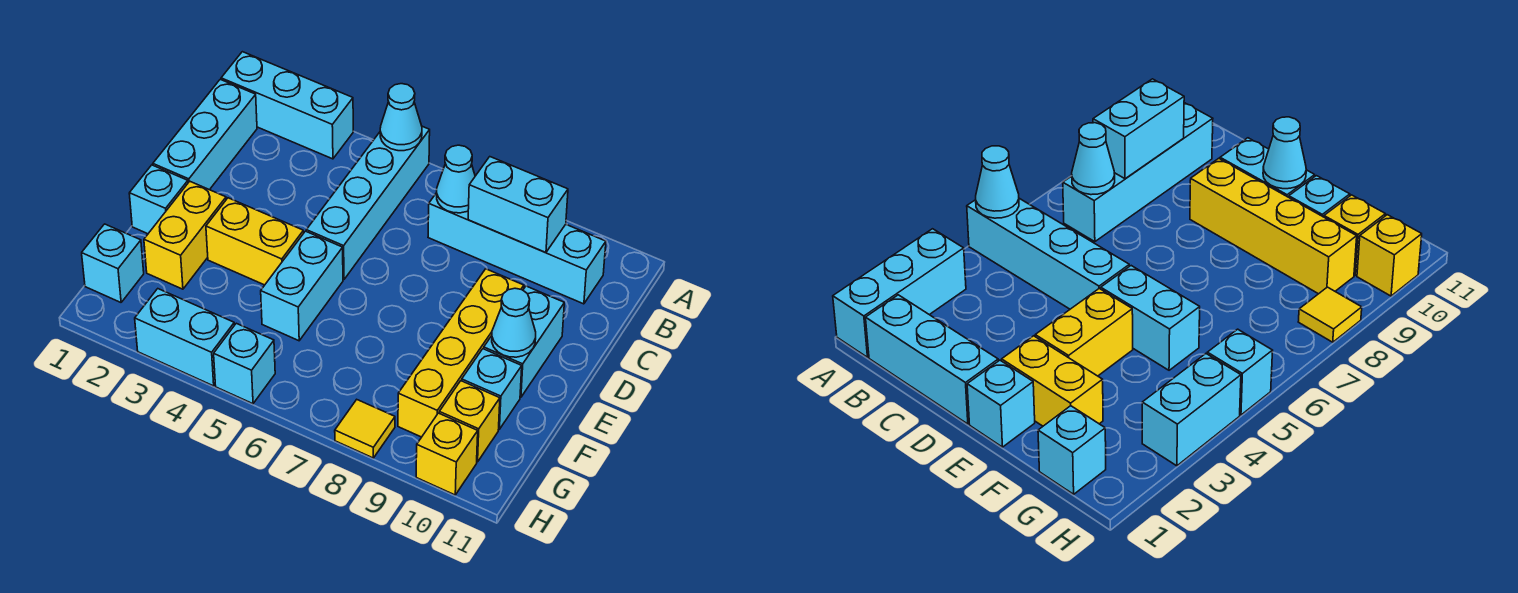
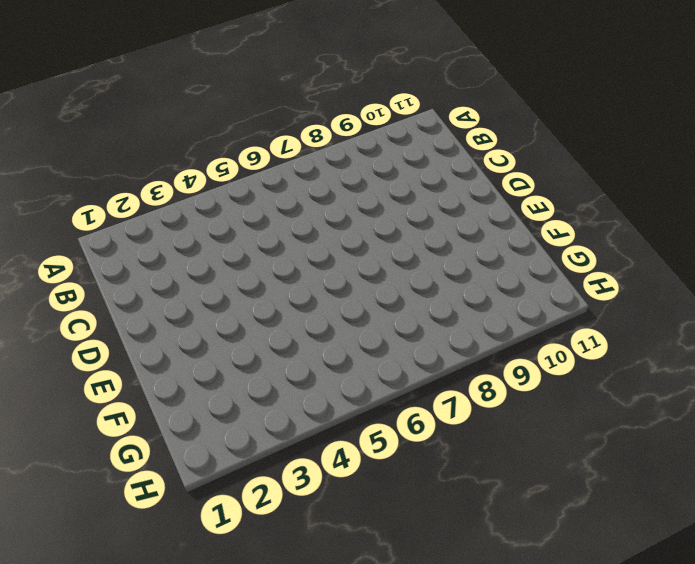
none -> cyan brick A1:A3 level 1
none -> cyan brick A5:D5 level 1
none -> cyan brick B1:D1 level 1

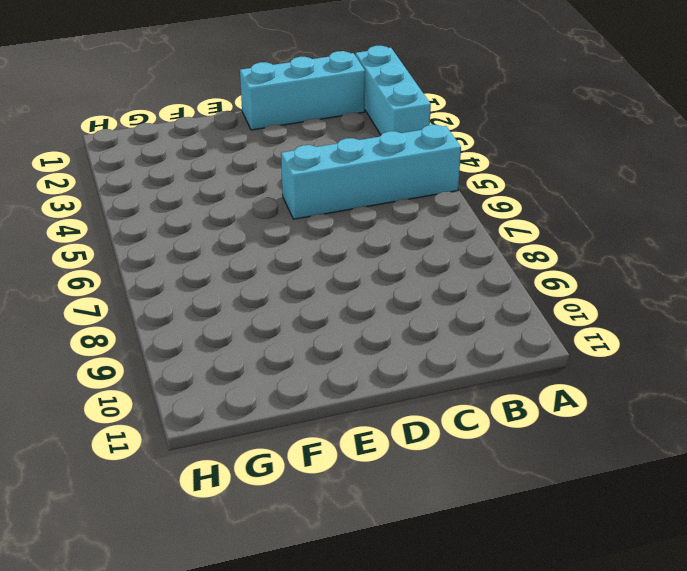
none -> cyan brick B7:B10 level 1
none -> yellow brick D9:G9 level 1
none -> cyan brick D10:E10 level 1

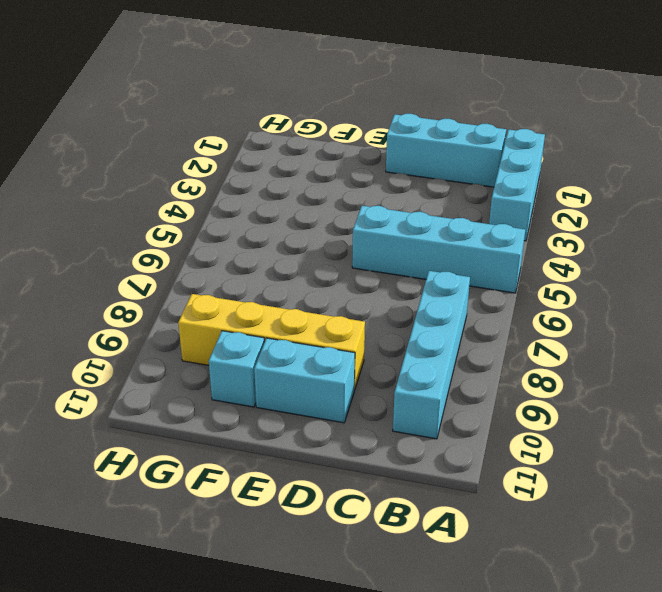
none -> cyan brick E1 level 1
none -> yellow brick E2:F2 level 1
none -> yellow brick E3:E4 level 1

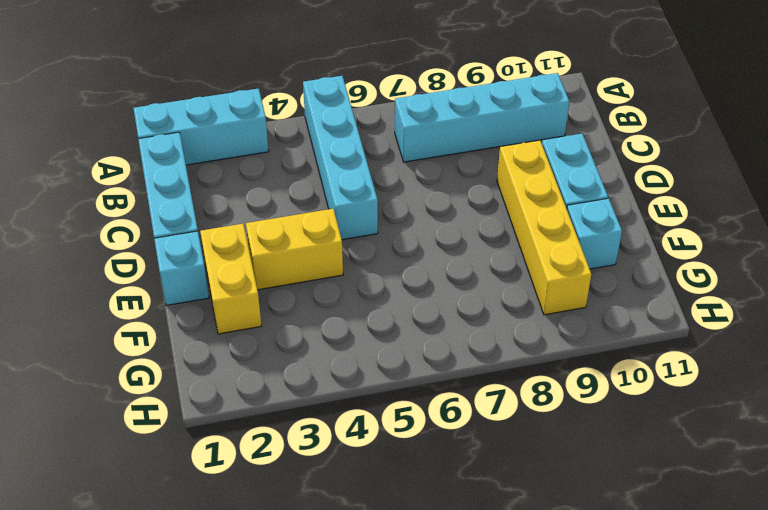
none -> cyan brick E5:F5 level 1
none -> cyan brick G1 level 1
none -> yellow brick G10 level 1

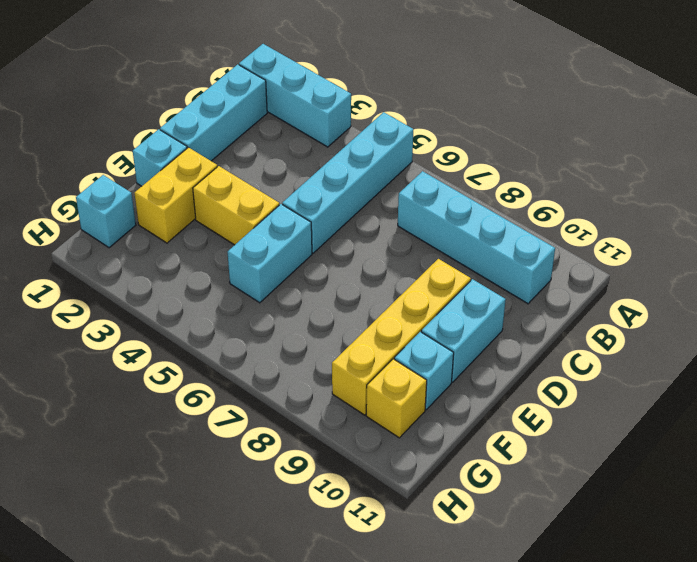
none -> cyan brick H3:H4 level 1
none -> cyan brick H5 level 1
none -> yellow tile H8 level 1

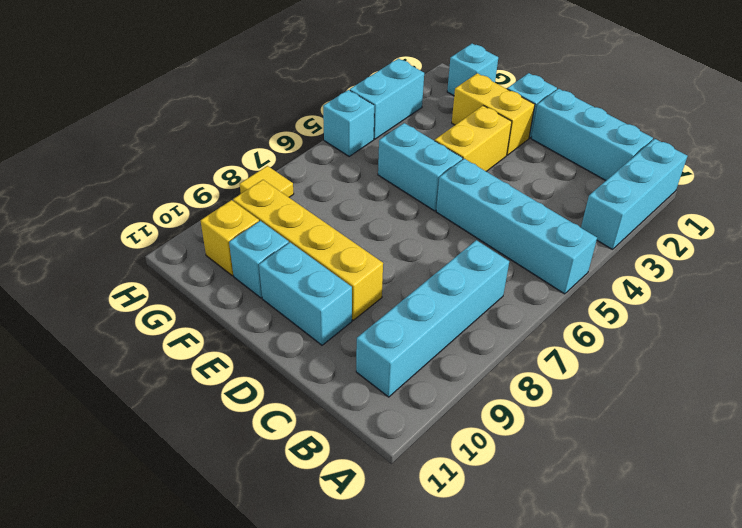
none -> yellow brick H10 level 1
none -> cyan cone A5 level 2
none -> cyan cone B7 level 2

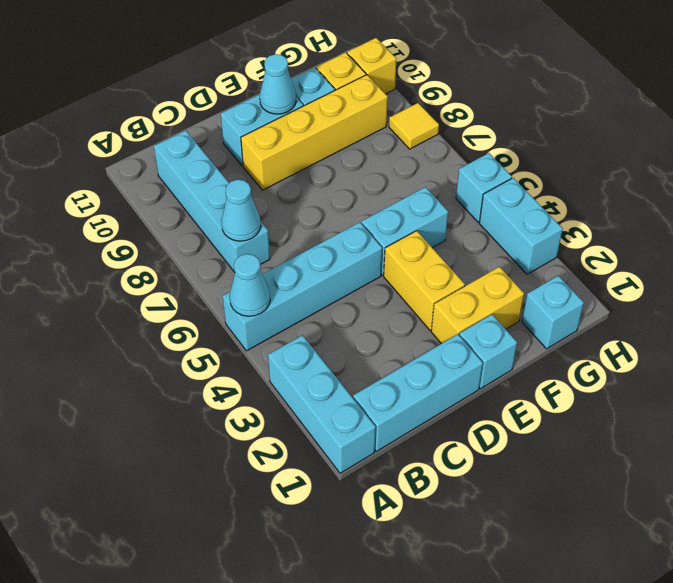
none -> cyan brick B8:B9 level 2

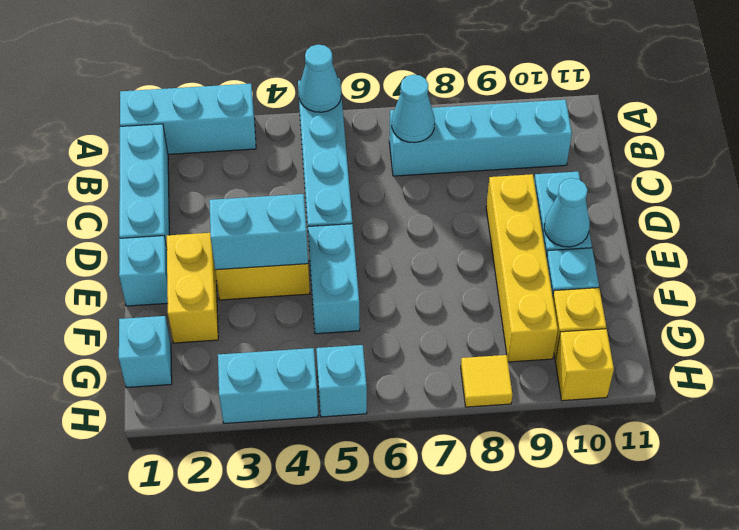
cyan brick E3:E4 level 2 -> cyan brick B8:B9 level 2

